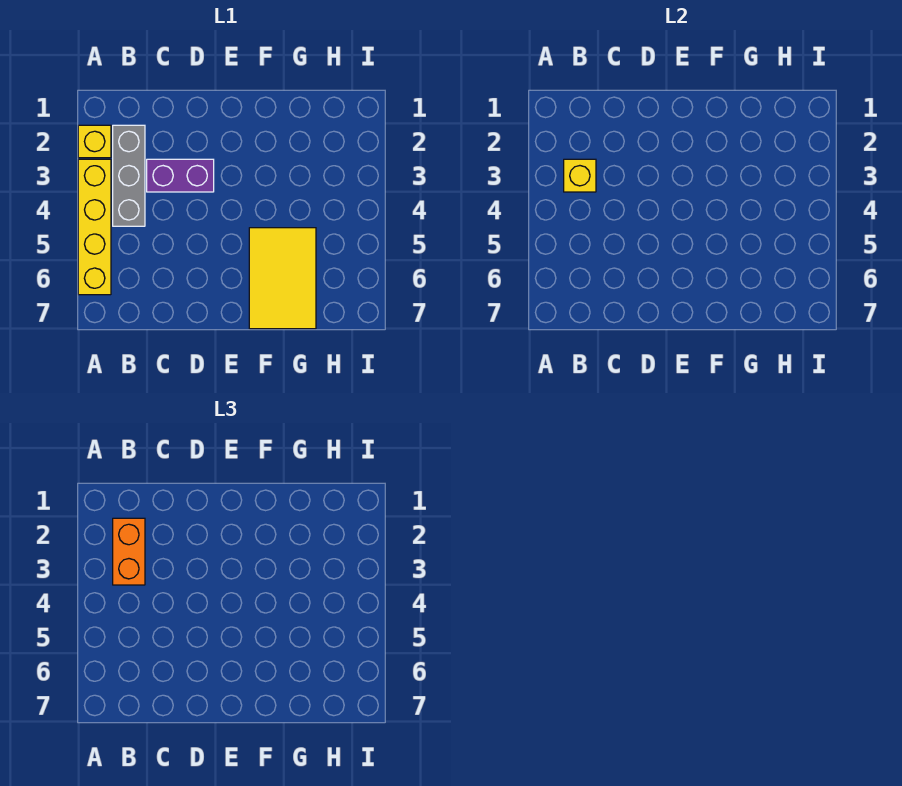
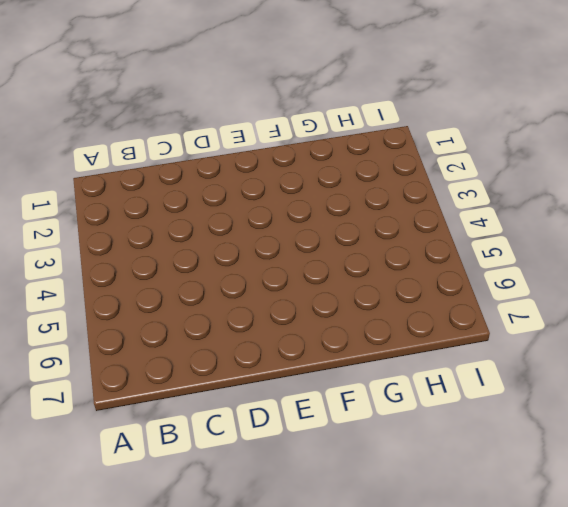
none -> yellow brick A2 level 1
none -> yellow brick A3:A6 level 1

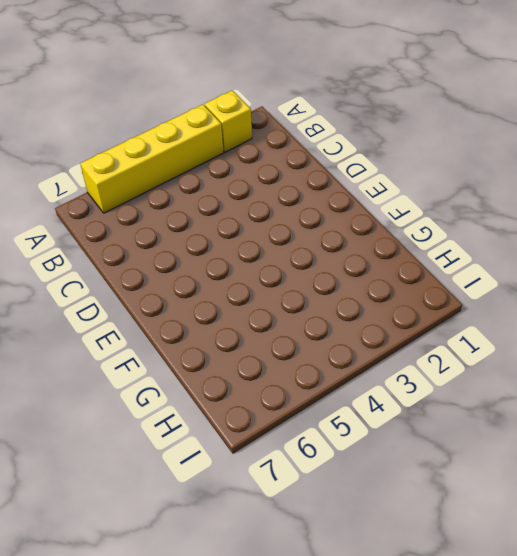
none -> grey brick B2:B4 level 1
none -> purple brick C3:D3 level 1

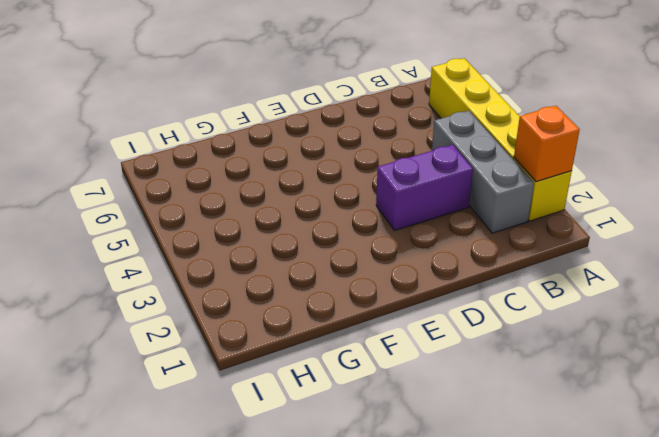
orange brick A2 level 2 -> none
none -> yellow tile F5:G7 level 1
none -> yellow brick B3 level 2

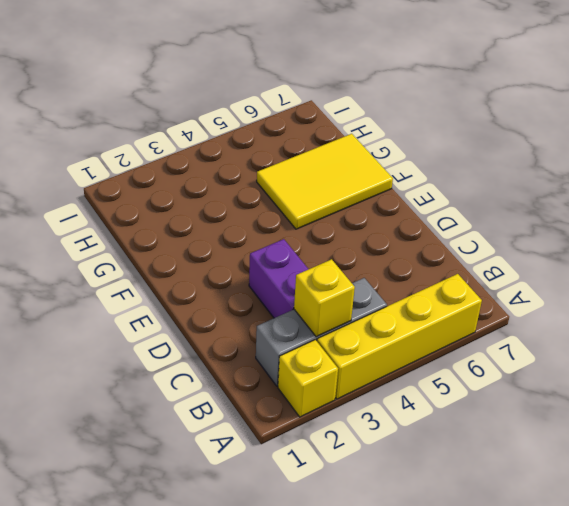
none -> orange brick B2:B3 level 3

